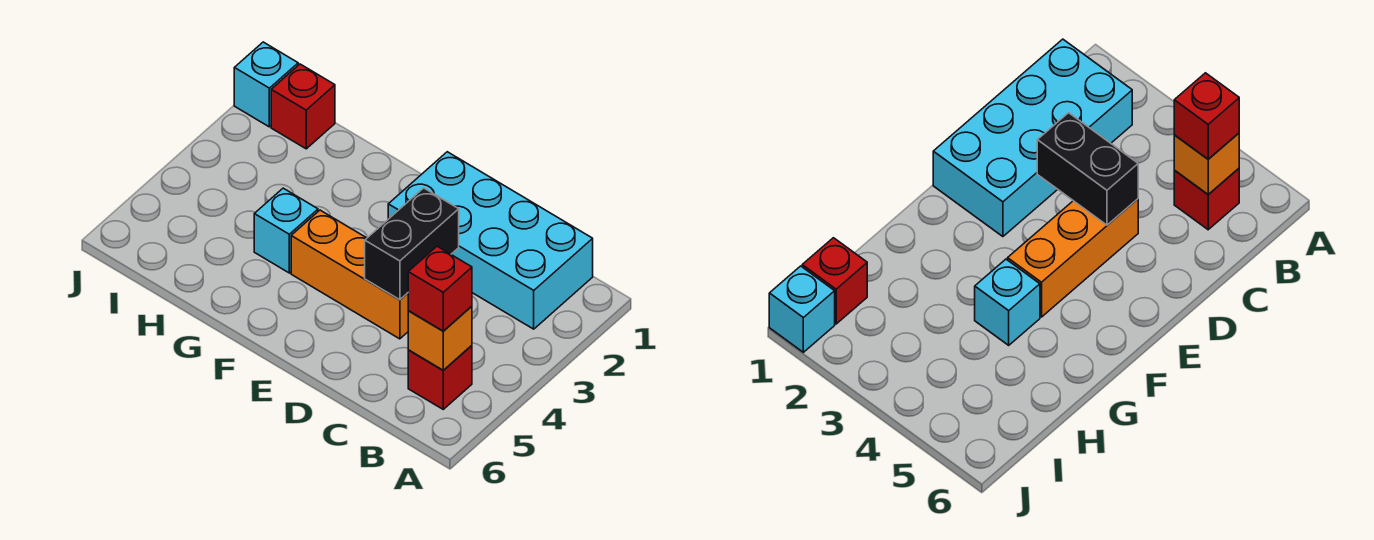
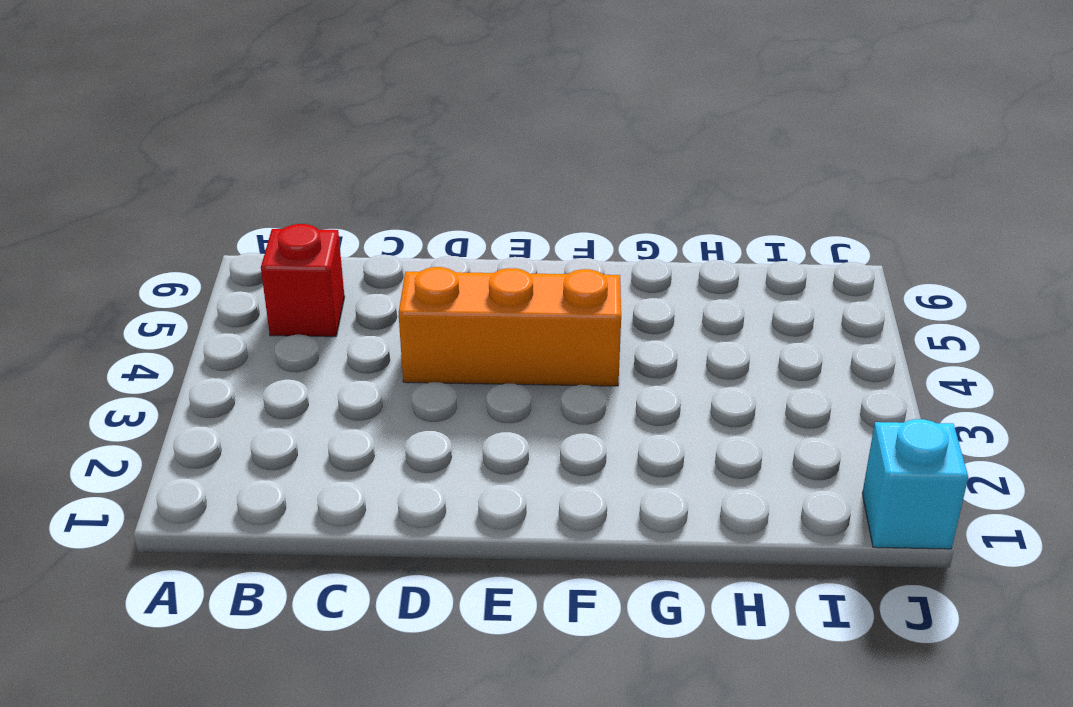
none -> cyan brick B1:E2 level 1
none -> cyan brick G4 level 1

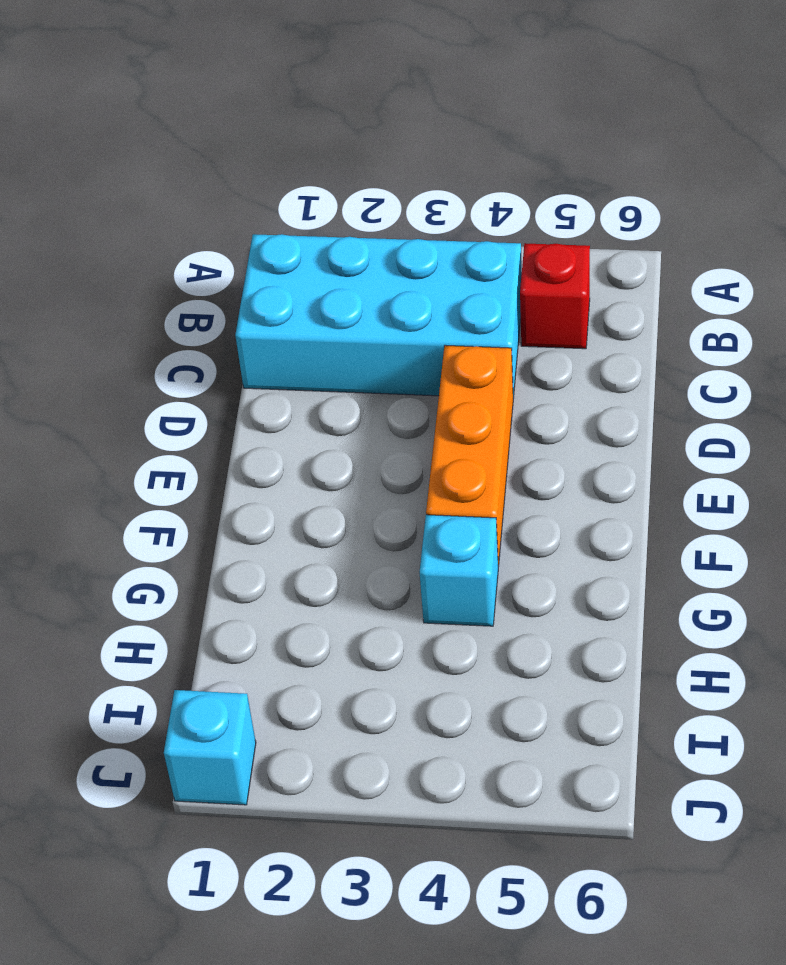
cyan brick B1:C4 level 1 -> cyan brick B1:E2 level 1
none -> red brick I1 level 1
none -> orange brick B5 level 2

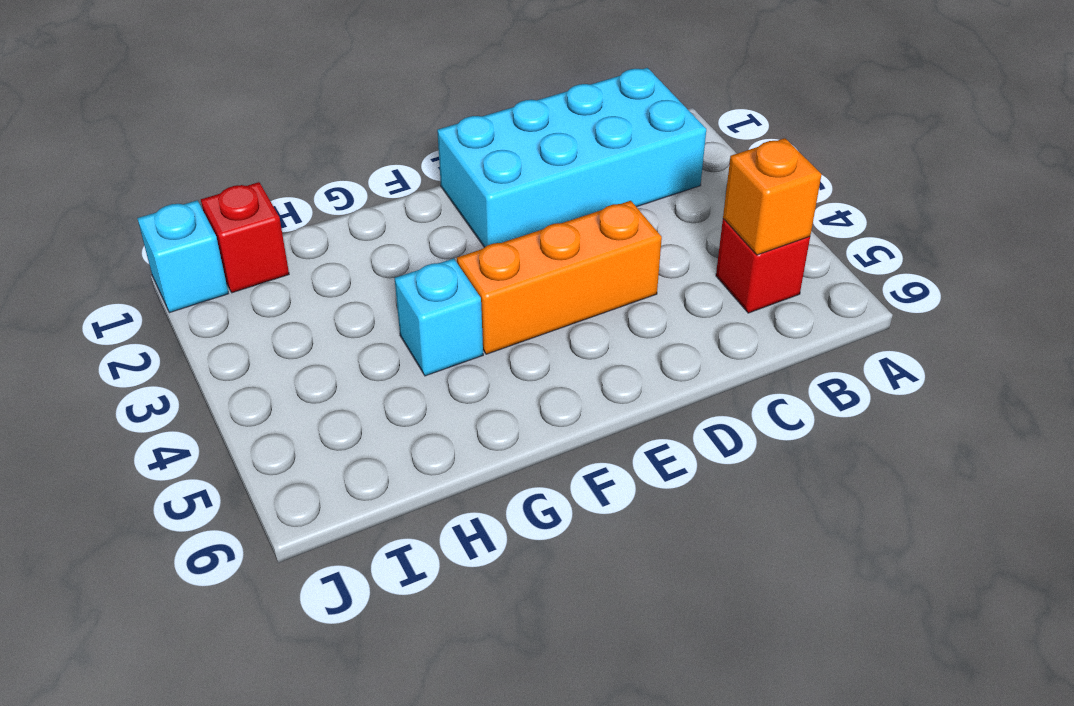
none -> black brick D3:D4 level 2
none -> red brick B5 level 3

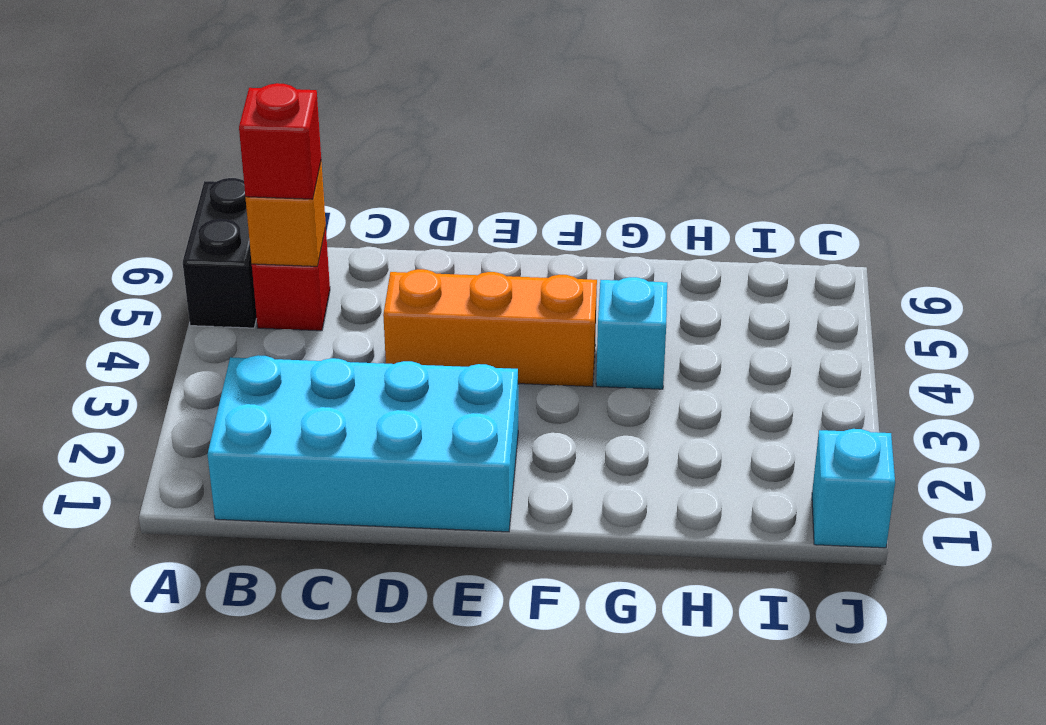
black brick A5:A6 level 1 -> black brick D3:D4 level 2
none -> red brick I1 level 1

